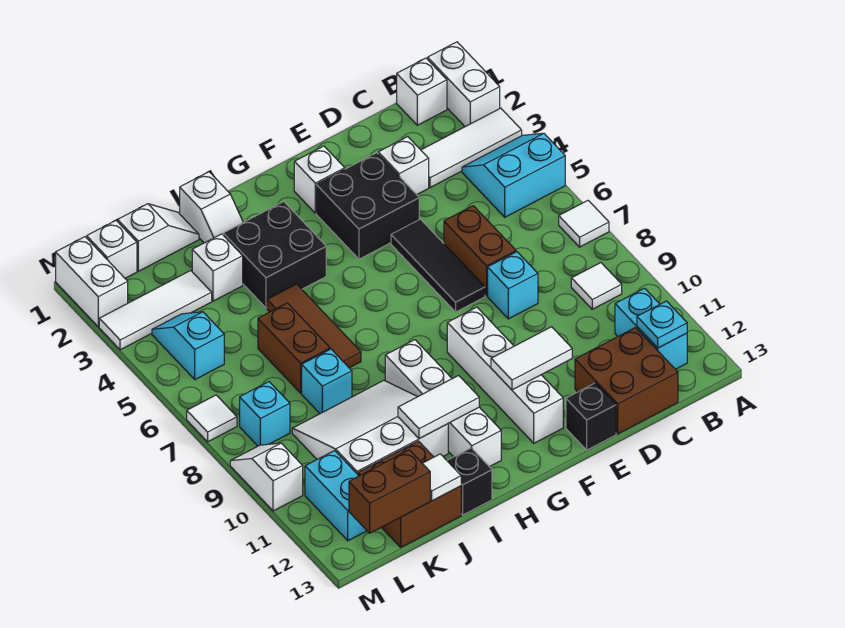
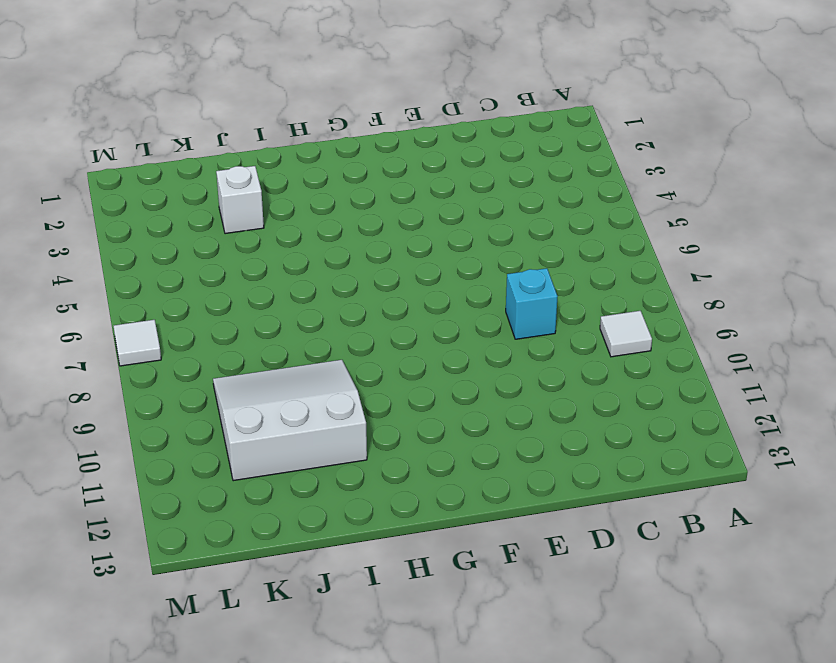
none -> white brick A1:A2 level 1
none -> white tile A3:C3 level 1
none -> cyan slope A4:B5 level 1 top 5
none -> white tile A7 level 1

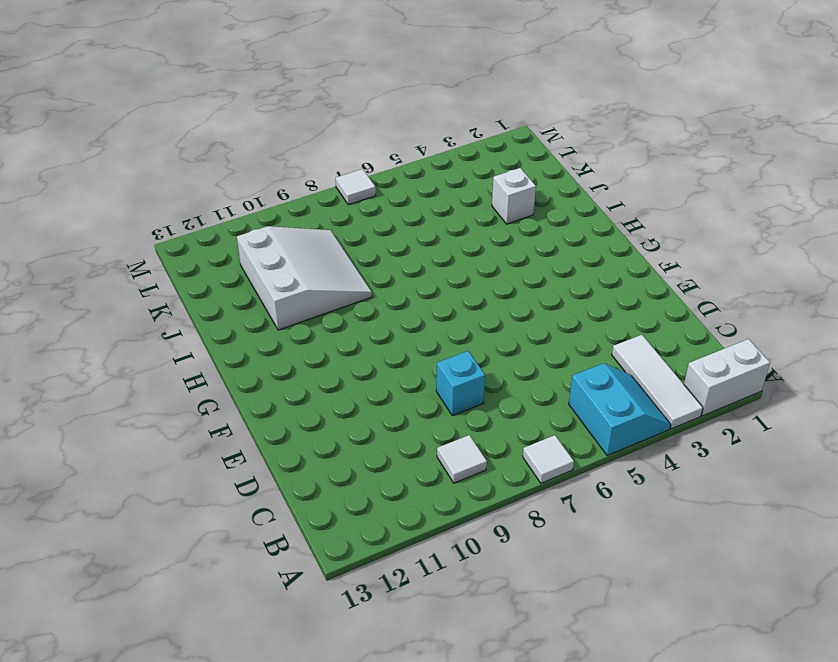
none -> white brick B1 level 1
none -> cyan brick B11:B12 level 1
none -> brown brick C12:D13 level 1
none -> white brick D3 level 1

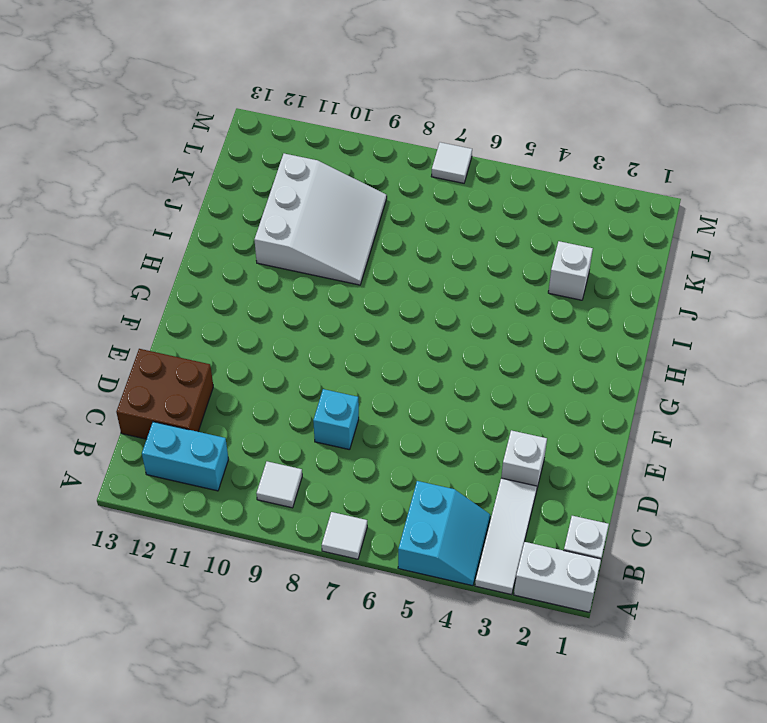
none -> brown brick D6:D7 level 1
none -> black brick E3:F4 level 1
none -> black tile E5:E7 level 1
none -> black brick E13 level 1

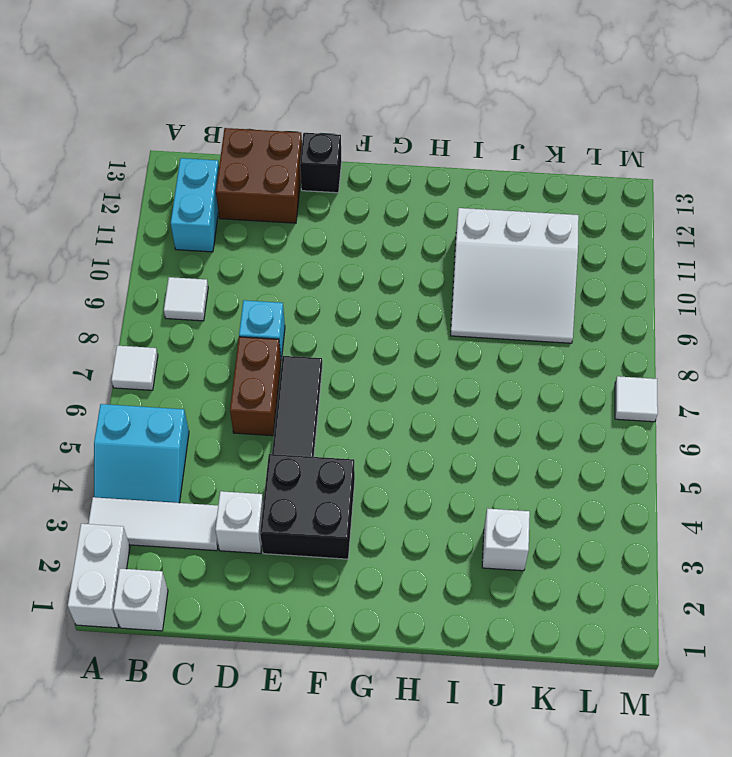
none -> white brick F2 level 1
none -> white brick F9:F12 level 1
none -> black brick H3:I4 level 1
none -> white brick H9:H12 level 1

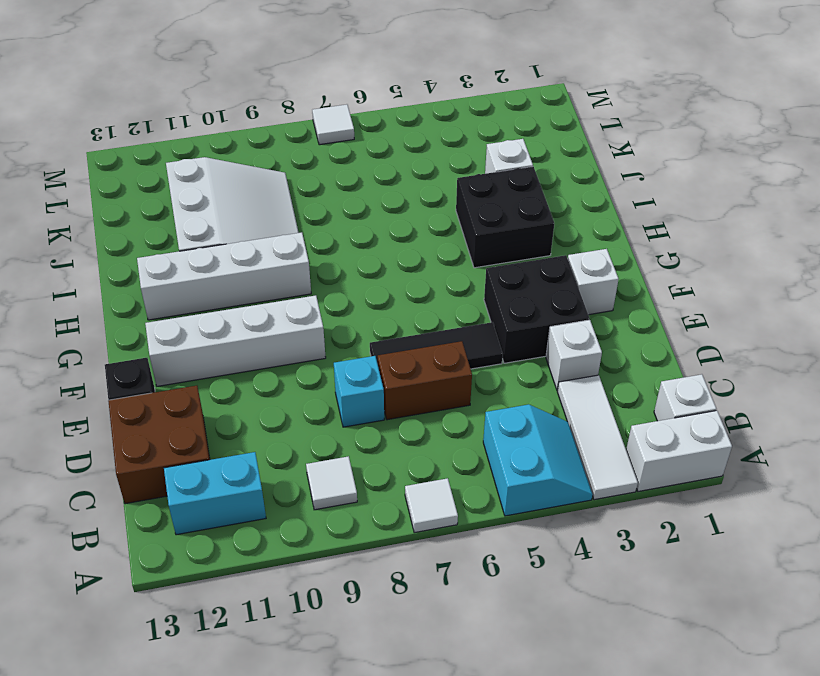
none -> white slope I1:I2 level 1 top 1
none -> brown tile I5:I7 level 1
none -> black brick I13 level 1
none -> white slope J1:K1 level 1 top K

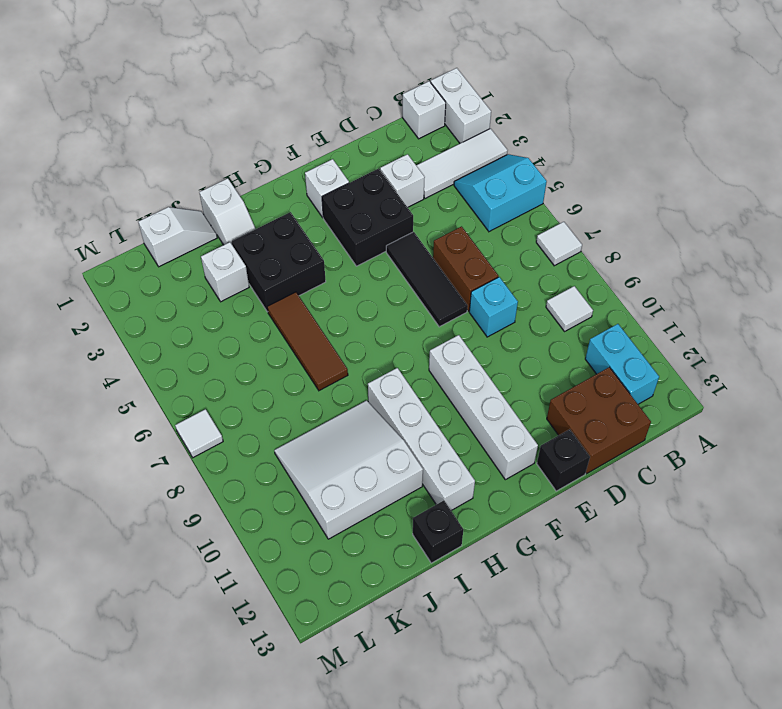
none -> brown brick J6:J7 level 1
none -> cyan brick J8 level 1
none -> brown brick J12:K13 level 1
none -> white tile K3:M3 level 1

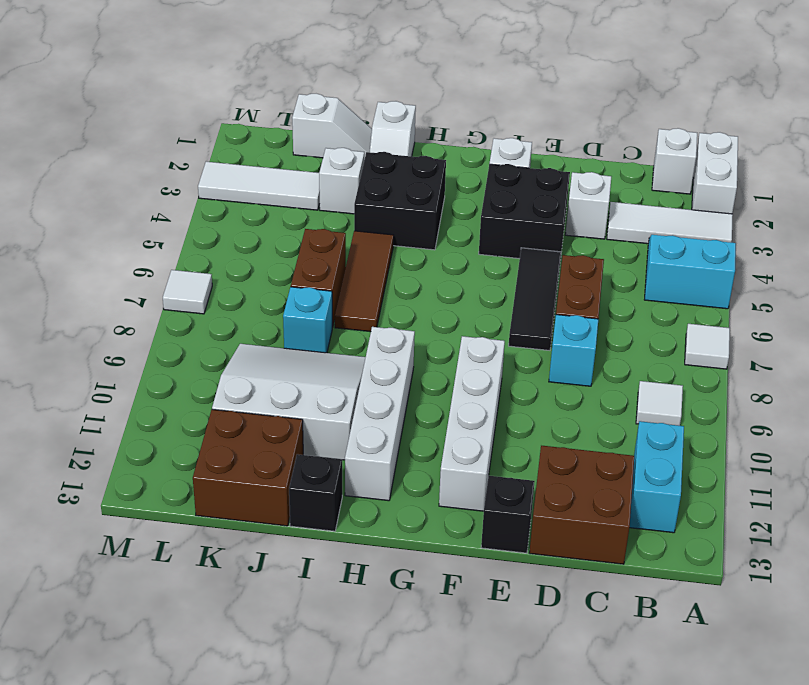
none -> white brick L1 level 1
none -> cyan slope L4:L5 level 1 top 5
none -> cyan brick L8 level 1
none -> cyan brick L11:L12 level 1

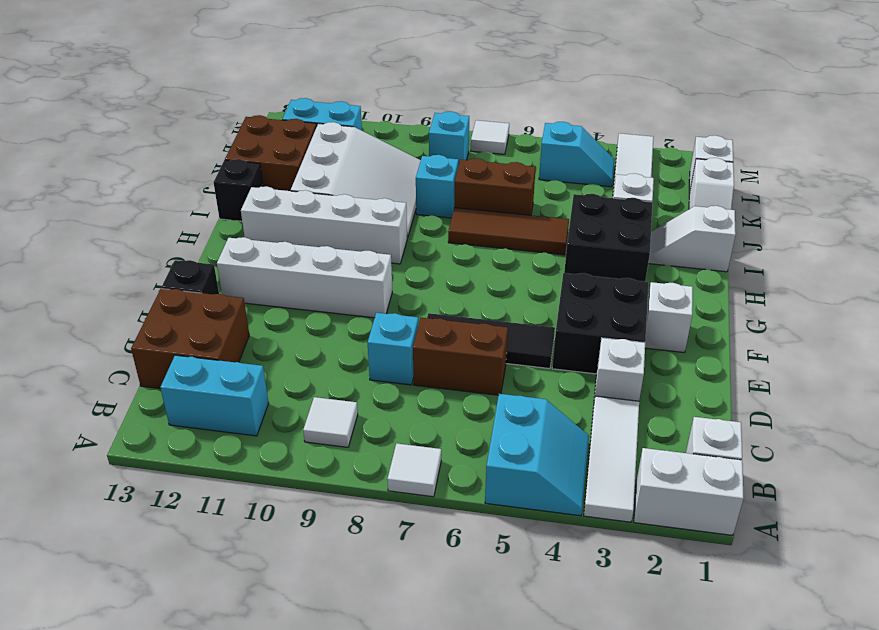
none -> white brick M1:M2 level 1
none -> white slope M9:M10 level 1 top 10
none -> cyan plate B12 level 2
none -> white tile E11:F11 level 2

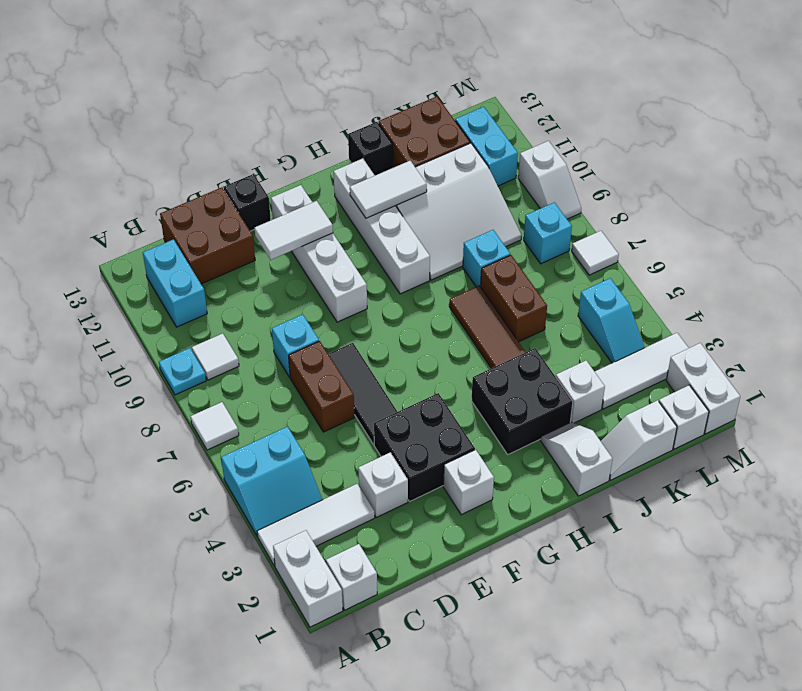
cyan plate A9 level 1 -> cyan plate B12 level 2
none -> white tile J13 level 2
none -> brown brick K13:L13 level 2

